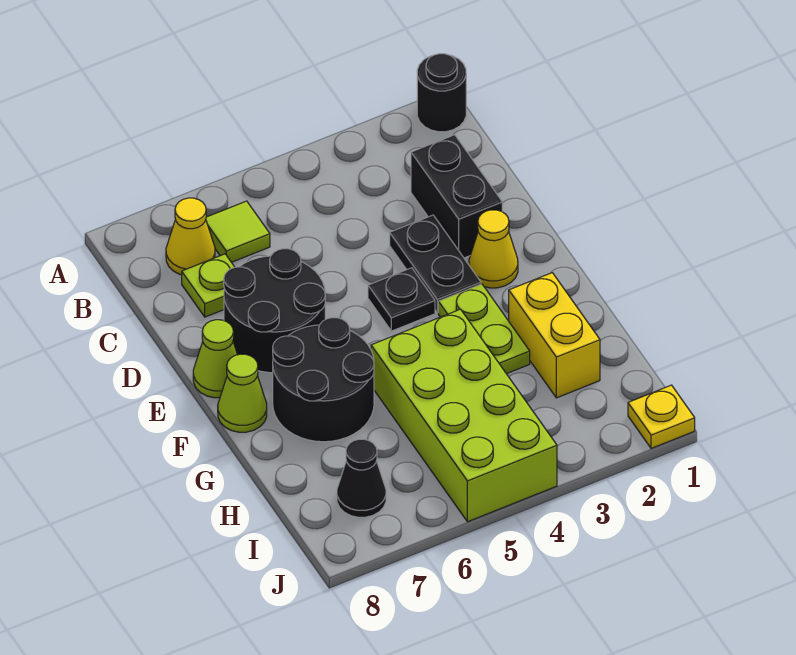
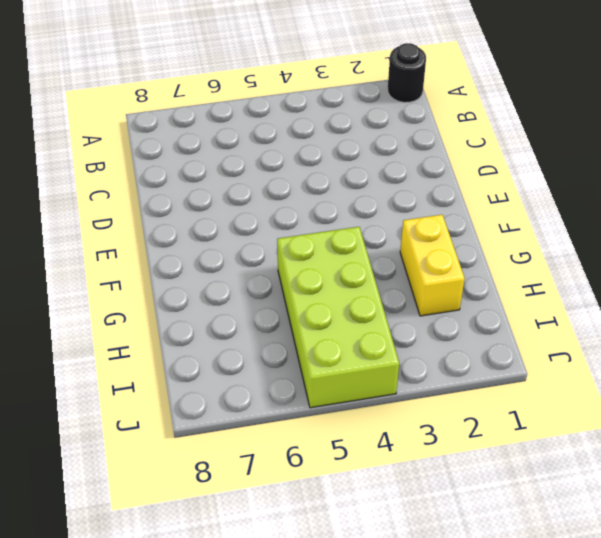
none -> lime tile B6 level 1
none -> yellow cone B7 level 1
none -> black brick C2:D2 level 1

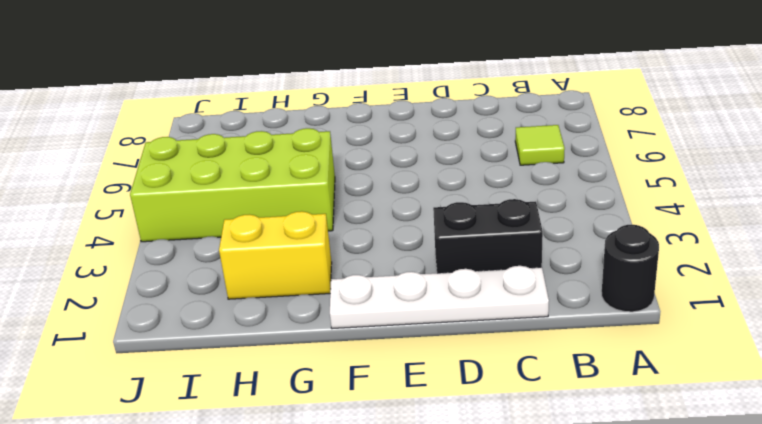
white plate C1:F1 level 1 -> none
none -> yellow cone B7 level 1
none -> lime plate C7 level 1
none -> black plate D3:E3 level 1

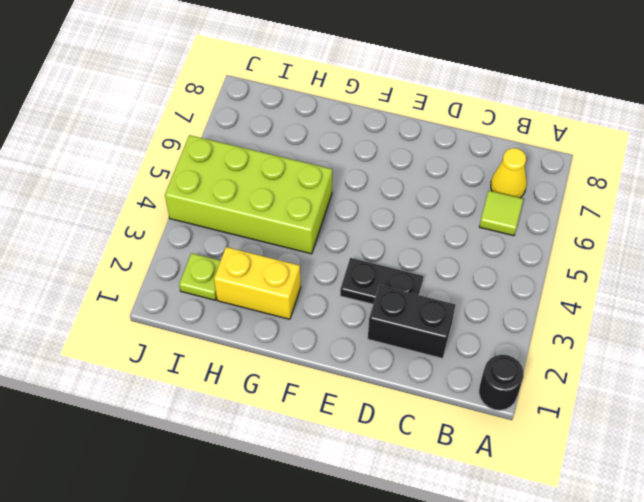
lime plate I2 level 1 -> lime plate C7 level 1
none -> black round brick D6:E7 level 1
none -> yellow cone E2 level 1
none -> black plate E4 level 1

